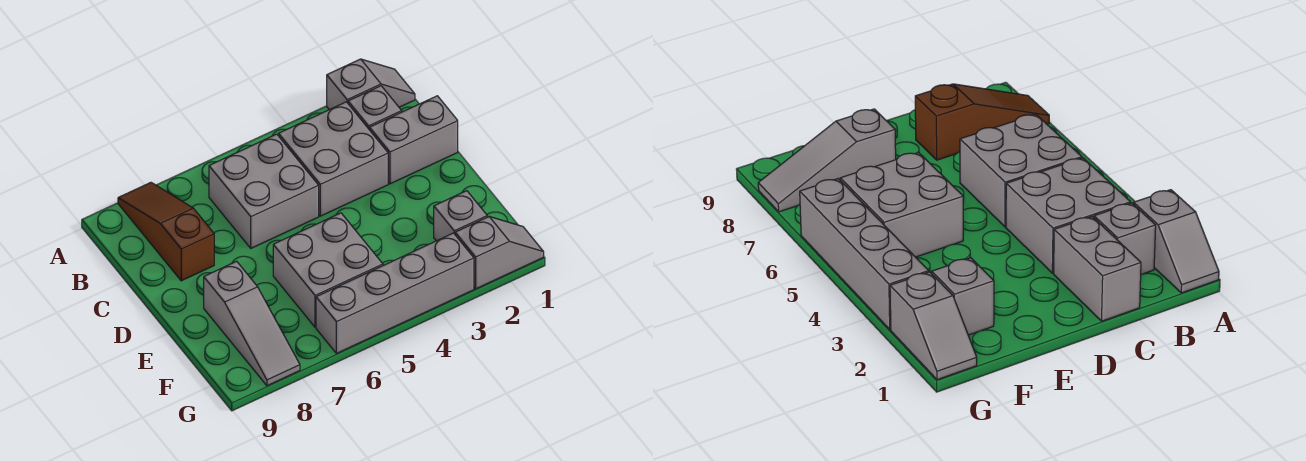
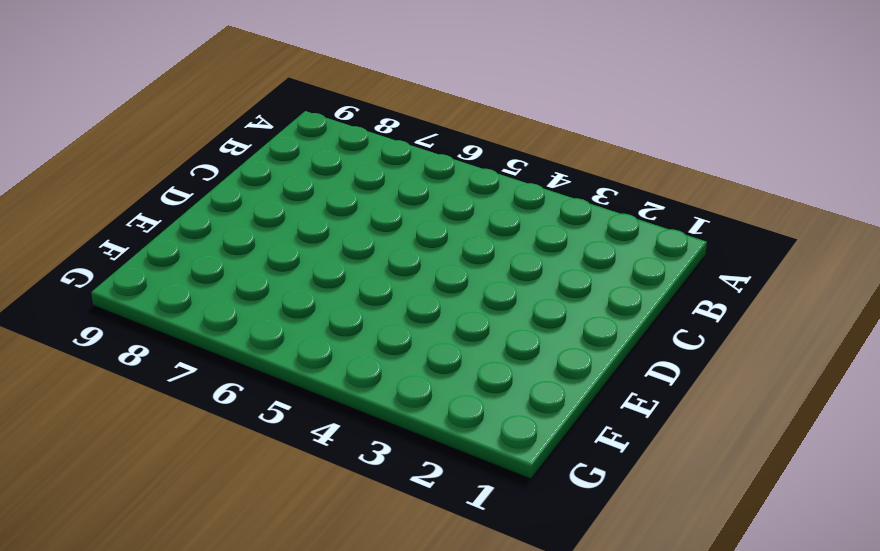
none -> grey slope A1:A2 level 1 top 2
none -> brown slope A8:C8 level 1 top C

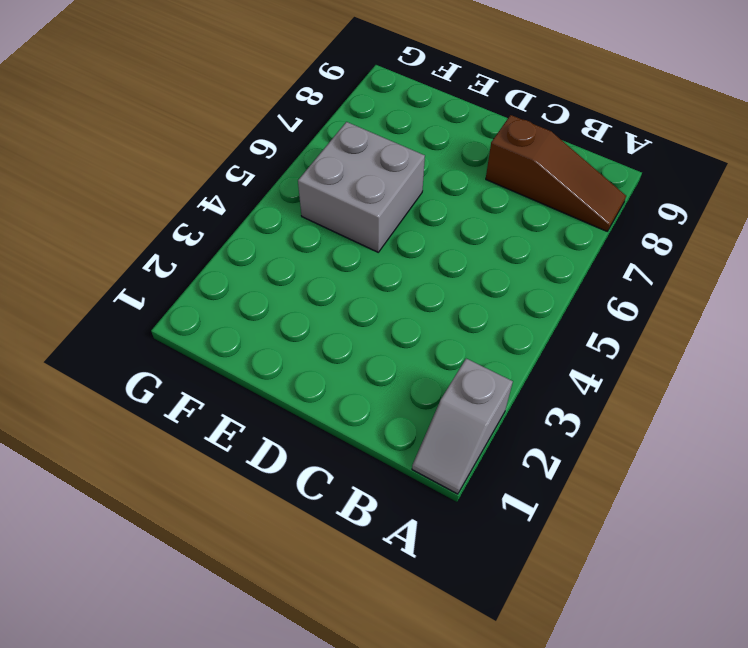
none -> grey brick B2 level 1
none -> grey brick B3:C4 level 1

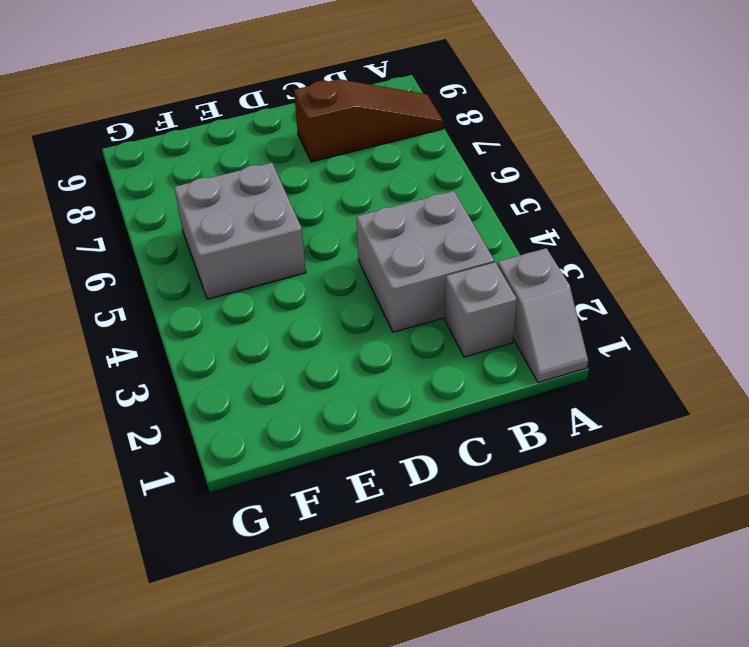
none -> grey brick B5:C6 level 1
none -> grey brick C1:C2 level 1

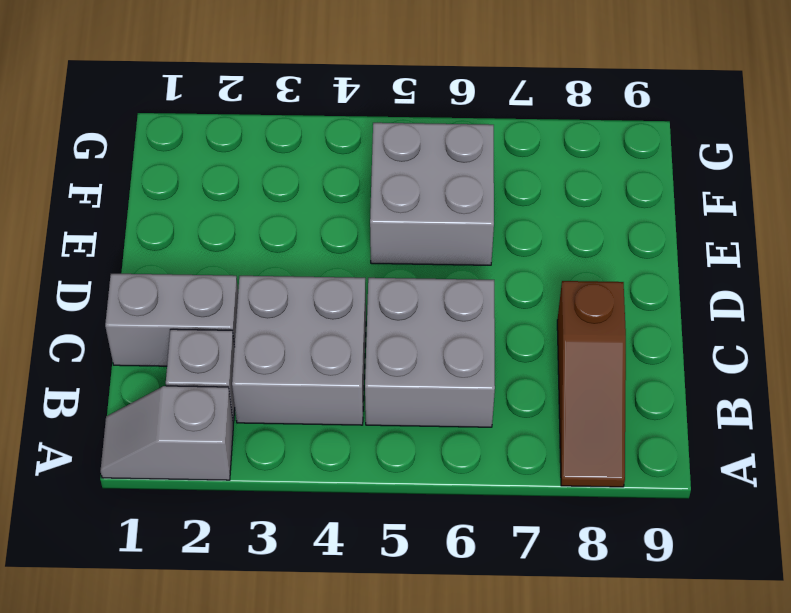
none -> grey slope E8:G8 level 1 top E
none -> grey brick F2 level 1

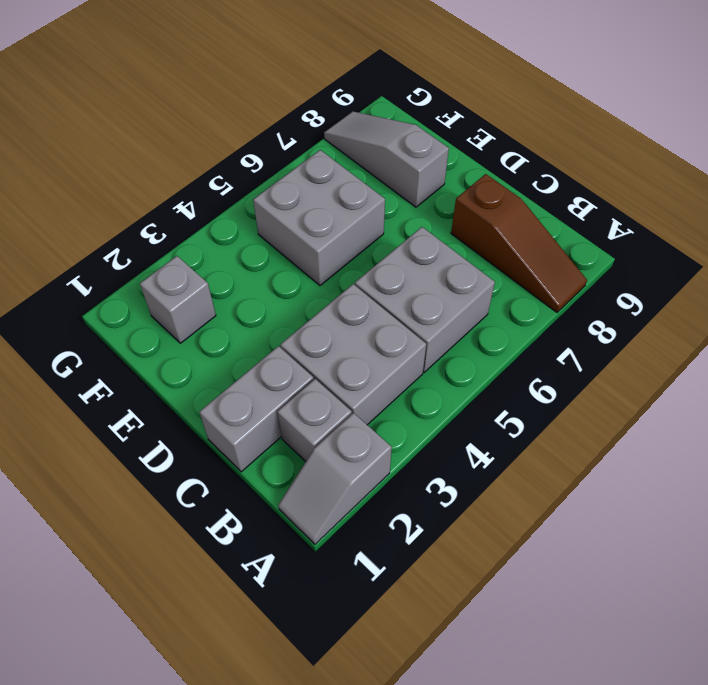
none -> grey slope G1:G2 level 1 top 2
none -> grey brick G3:G6 level 1

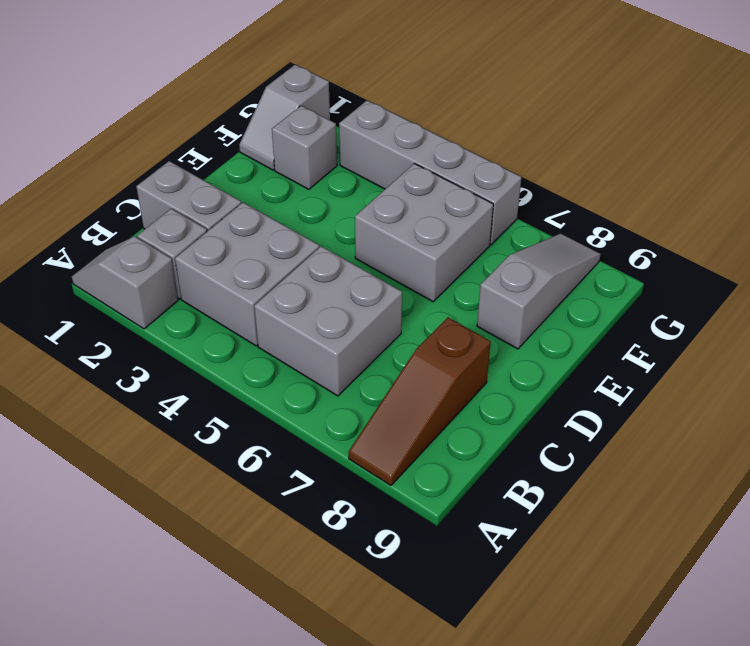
grey slope F1:G1 level 1 top G -> grey slope G1:G2 level 1 top 2

